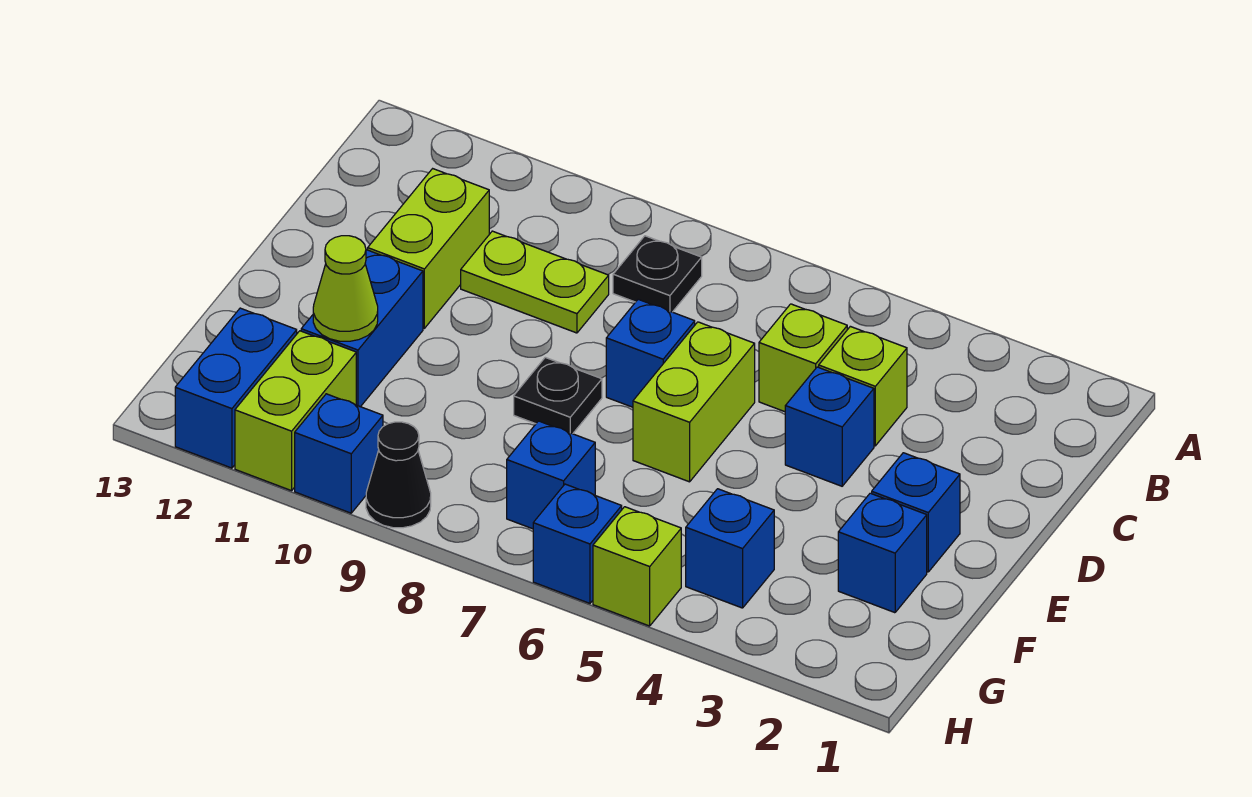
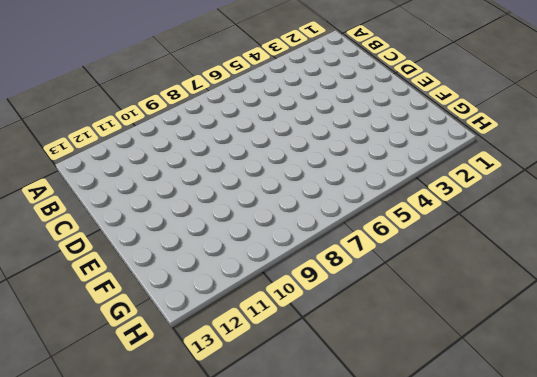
none -> black plate B8 level 1
none -> lime brick C4 level 1
none -> lime brick C5 level 1

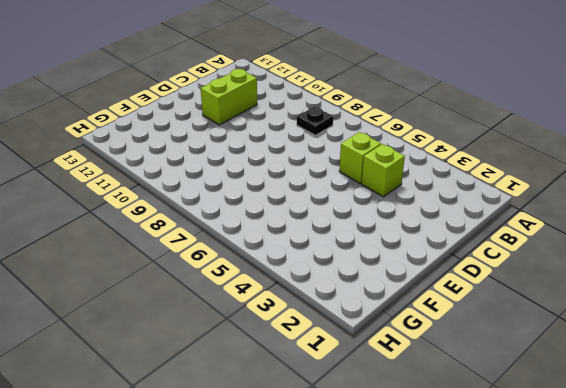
none -> lime plate C9:C10 level 1
none -> blue brick D4 level 1
none -> lime brick D6:E6 level 1

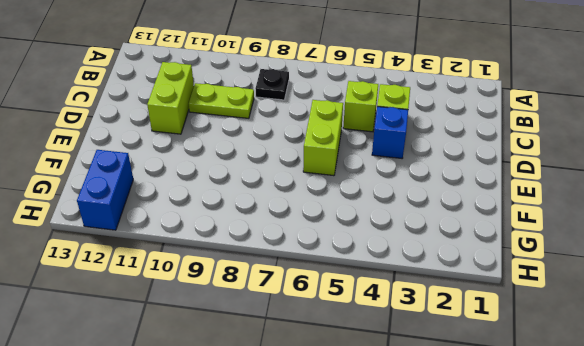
none -> blue brick D7 level 1
none -> blue brick E2 level 1
none -> black plate E8 level 1

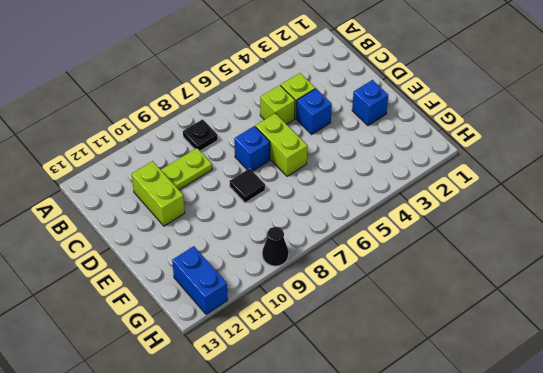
black tile E8 level 1 -> black plate E8 level 1
none -> blue brick E11:F11 level 1
none -> blue brick F2 level 1
none -> blue brick G4 level 1

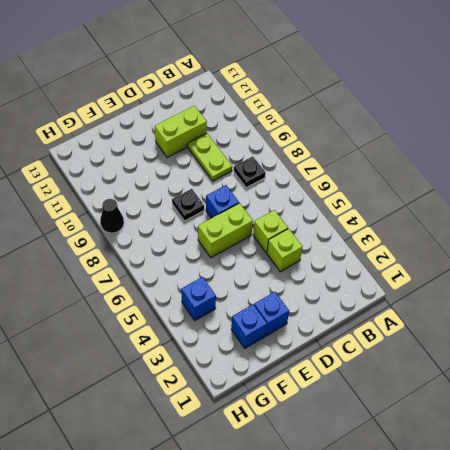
none -> blue brick D4 level 1
none -> blue brick E11:F11 level 1
none -> blue brick G7 level 1

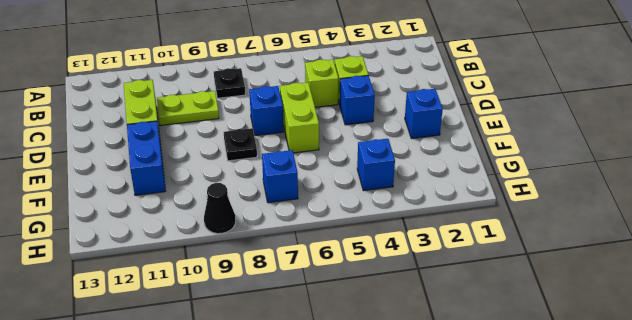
none -> blue brick F2 level 1
none -> lime brick G11:H11 level 1
none -> blue brick G12:H12 level 1

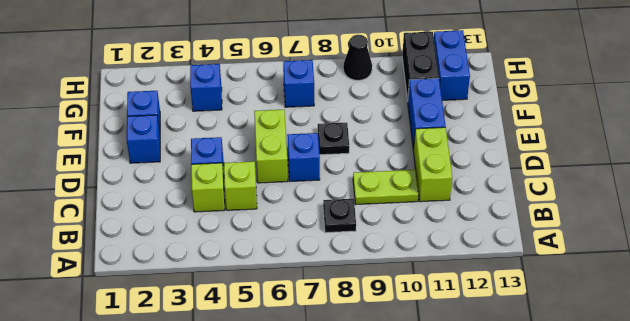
black brick G11:H11 level 1 -> lime brick G11:H11 level 1
none -> lime brick H5 level 1
none -> blue brick H6 level 1
none -> blue brick H10 level 1

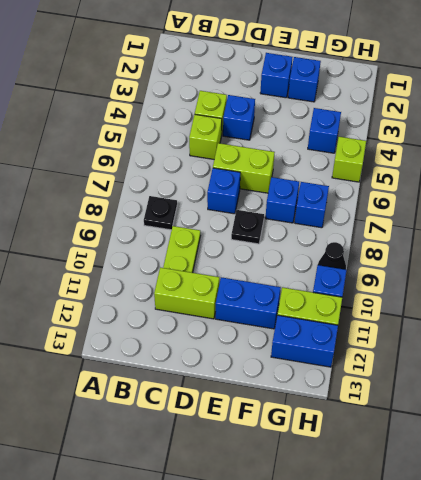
blue brick F7 level 1 -> blue brick H6 level 1
none -> lime cone F11 level 2

